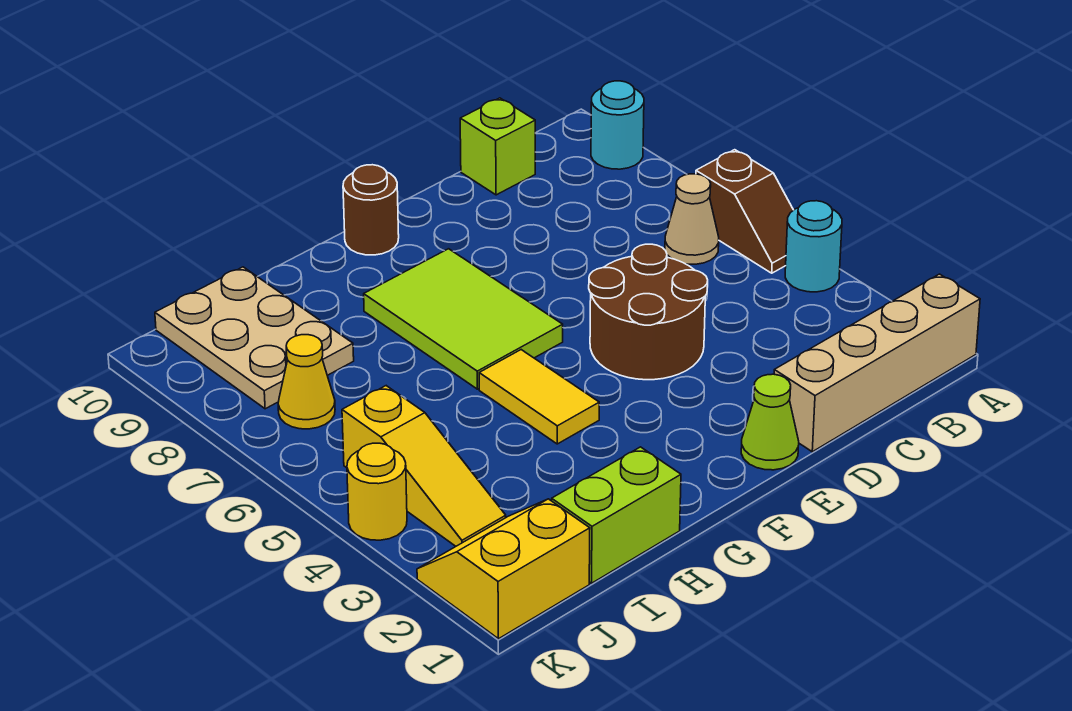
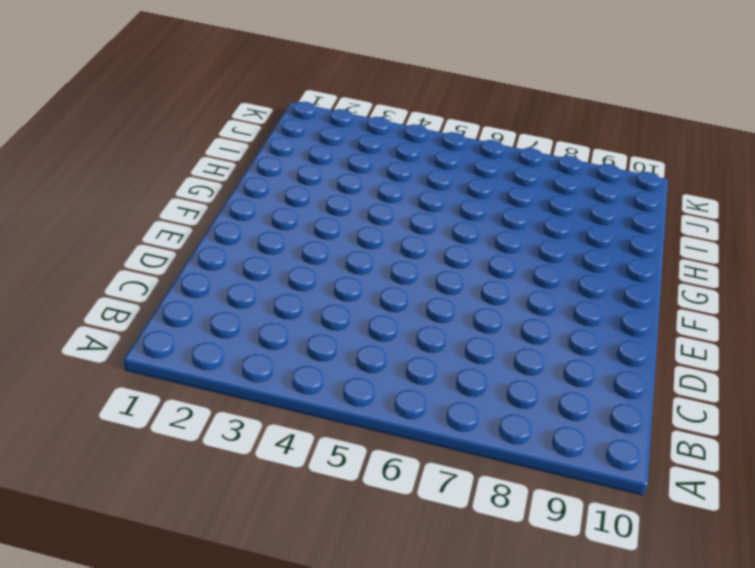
none -> tan brick A1:D1 level 1
none -> cyan round brick A4 level 1
none -> brown slope A5:A6 level 1 top 6

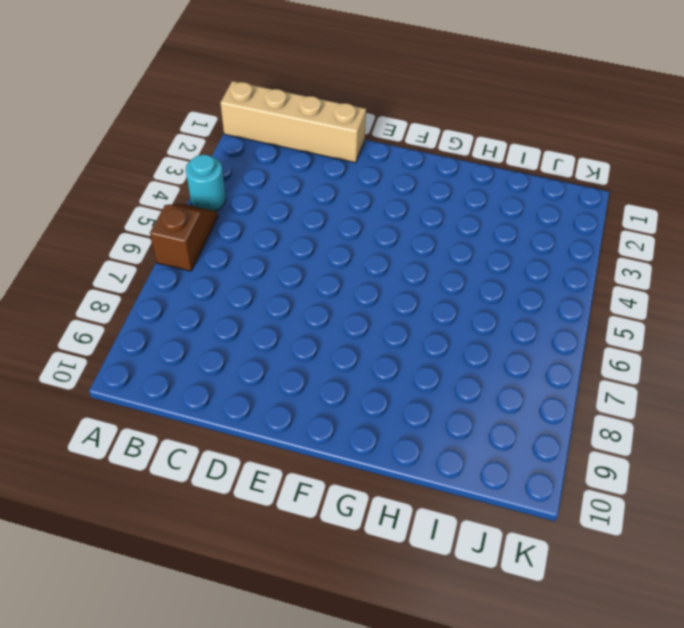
none -> cyan round brick A9 level 1
none -> tan cone B6 level 1
none -> lime brick C10 level 1

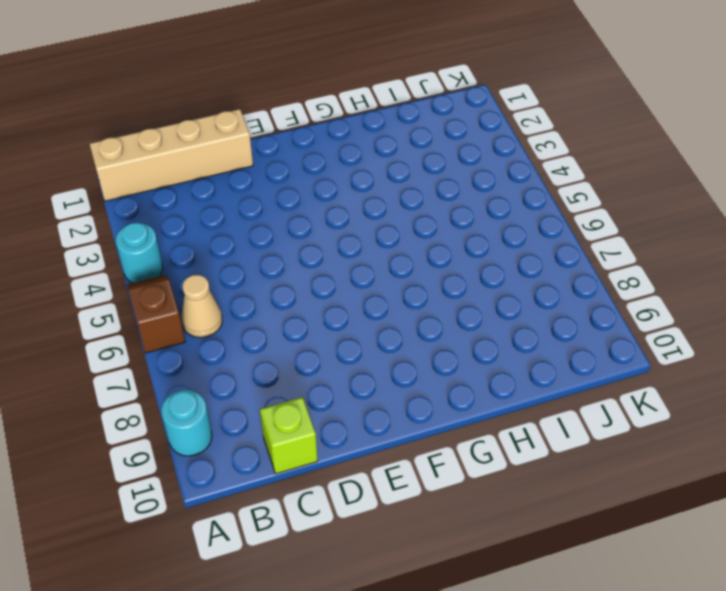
none -> brown round brick D4:E5 level 1
none -> lime cone E1 level 1
none -> lime tile F6:G8 level 1

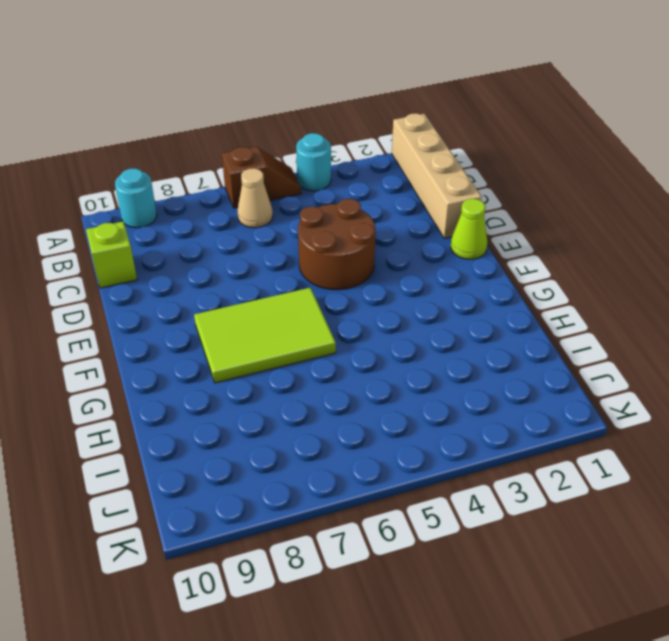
none -> brown round brick F10 level 1
none -> yellow tile G4:G5 level 1
none -> lime brick H1:I1 level 1

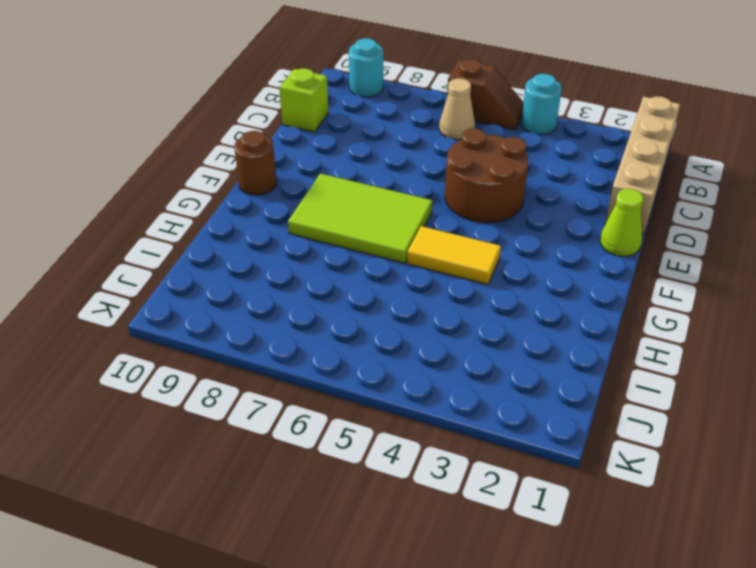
none -> lime brick H1:I1 level 1
none -> tan plate I8:J10 level 1
none -> yellow slope J1:K2 level 1 top 1

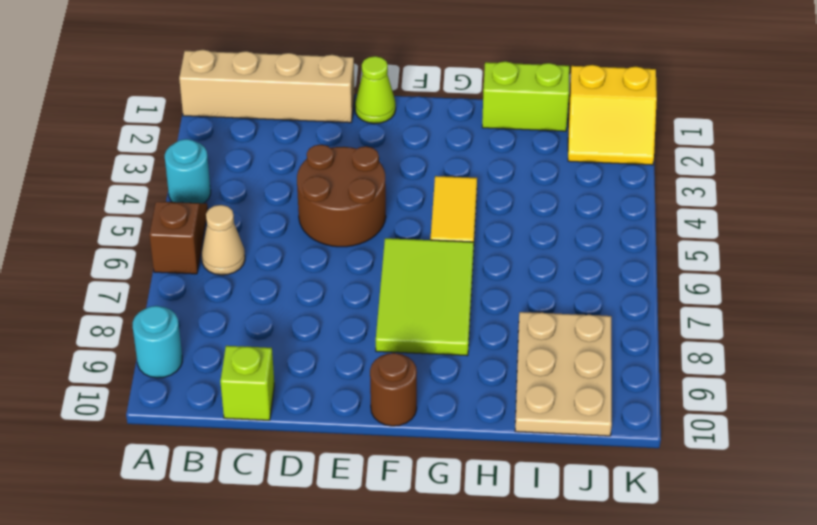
none -> yellow slope J3:J5 level 1 top 5
none -> yellow cone J7 level 1
none -> yellow round brick K4 level 1

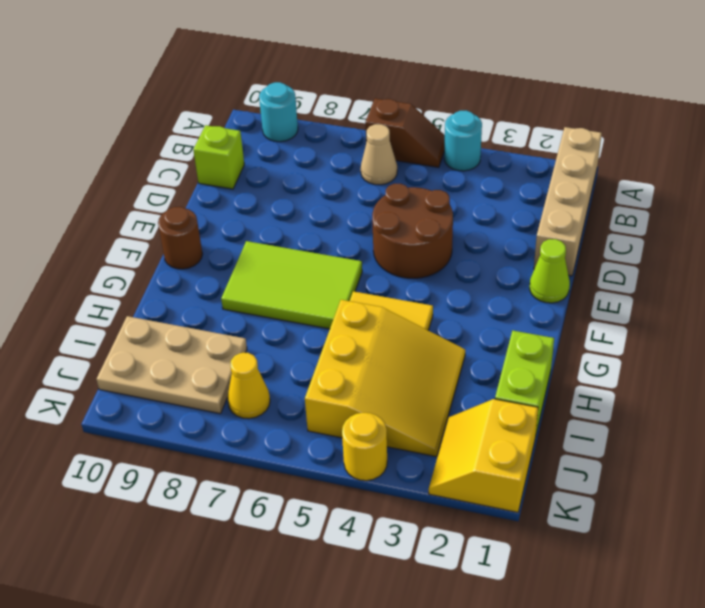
yellow slope H3:J5 level 1 top 5 -> yellow slope J3:J5 level 1 top 5

